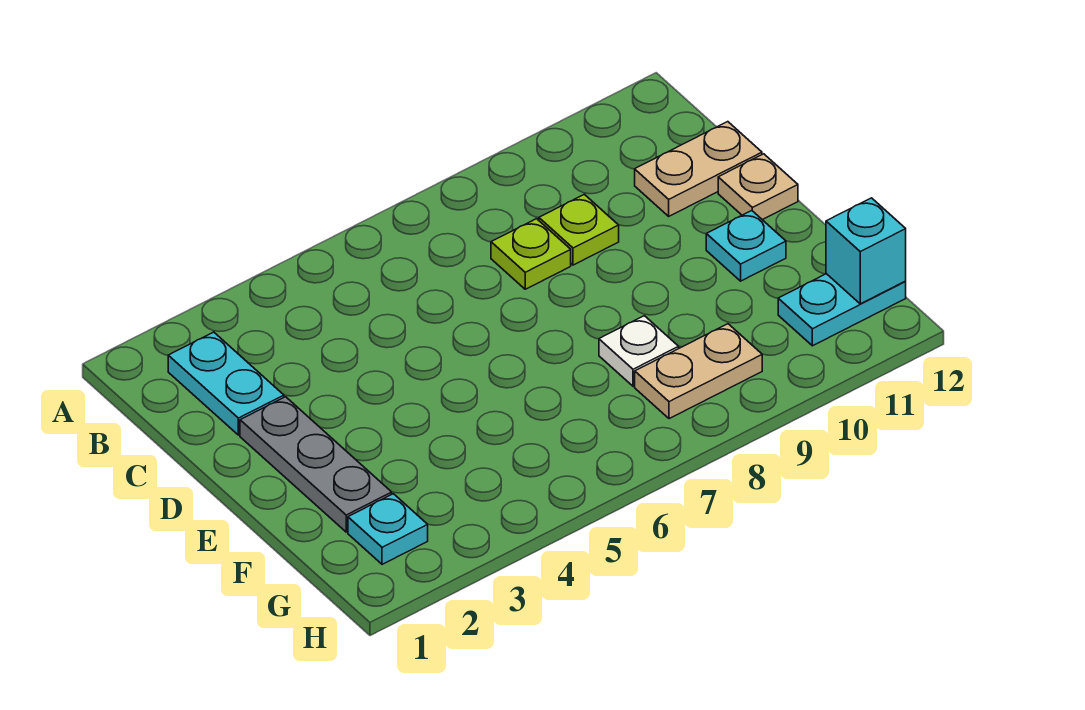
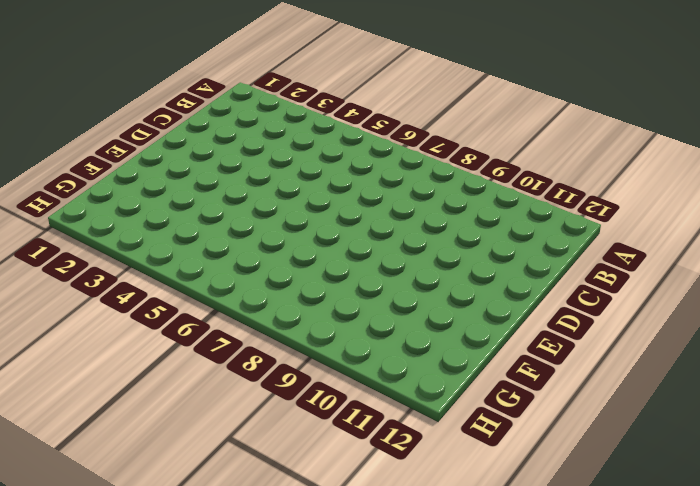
none -> cyan plate B2:C2 level 1
none -> lime plate C8 level 1
none -> lime plate C9 level 1

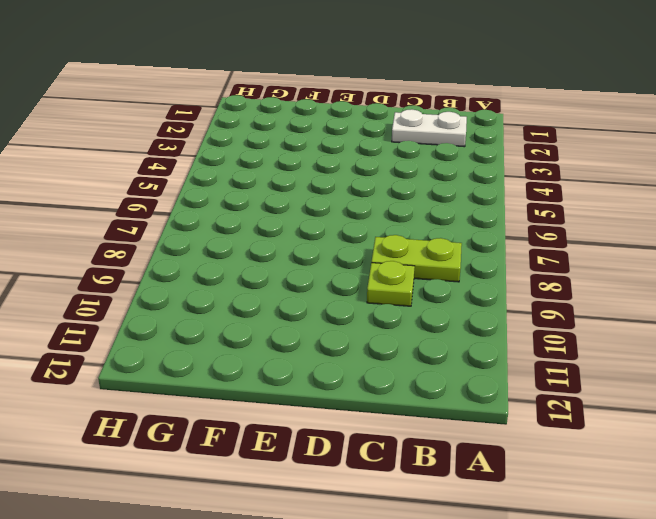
white plate B2:C2 level 1 -> cyan plate B2:C2 level 1
lime plate B8:C8 level 1 -> lime plate C8 level 1
none -> tan plate C11:C12 level 1
none -> grey plate D2:F2 level 1
none -> tan plate D12 level 1

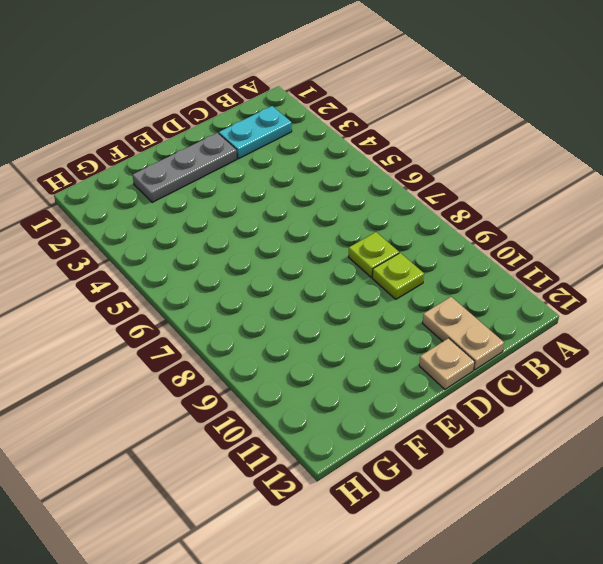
none -> cyan plate E11 level 1
none -> white plate F8 level 1
none -> cyan plate G2 level 1

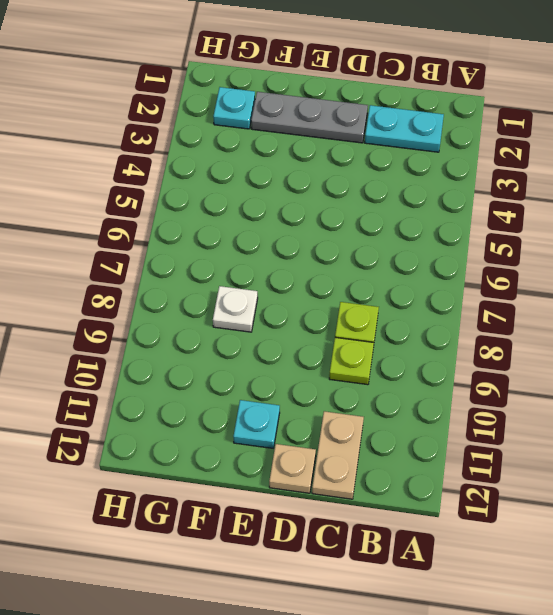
none -> tan plate G8:G9 level 1
none -> cyan plate G11:G12 level 1
none -> cyan brick G12 level 2

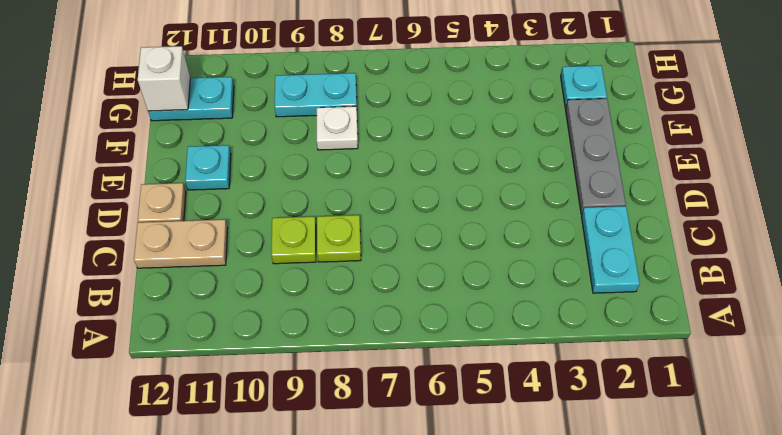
cyan plate G8:G9 level 1 -> tan plate G8:G9 level 1
white brick G12 level 2 -> cyan brick G12 level 2

